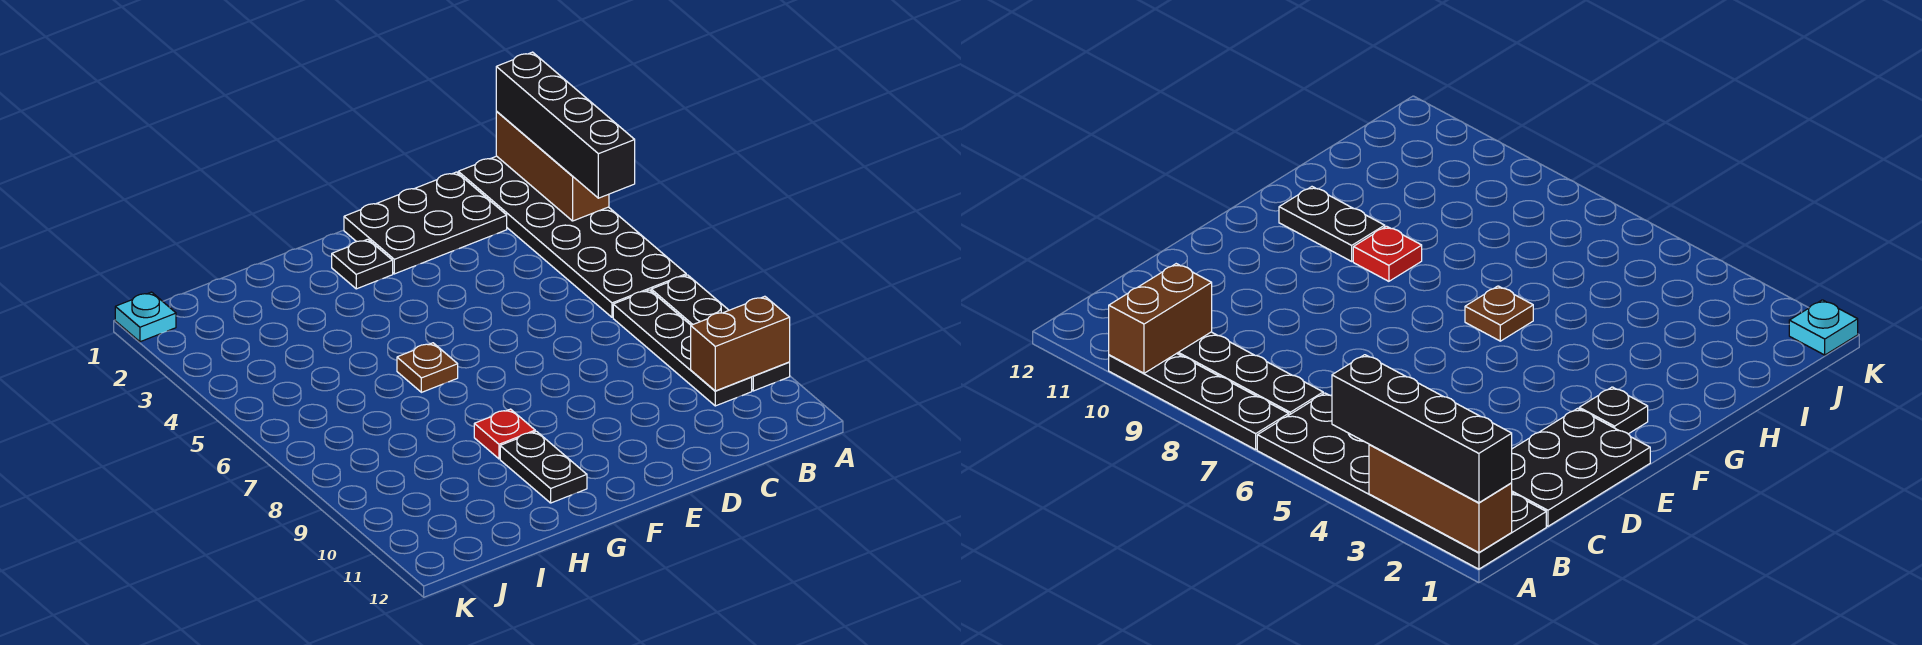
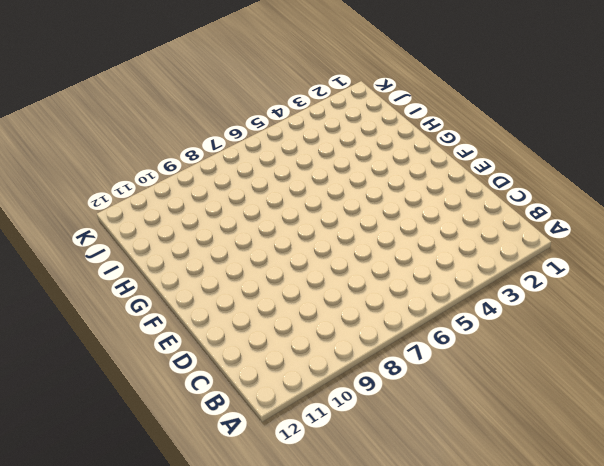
none -> black plate A1:B6 level 1
none -> black plate A7:A10 level 1
none -> black plate B7:B10 level 1

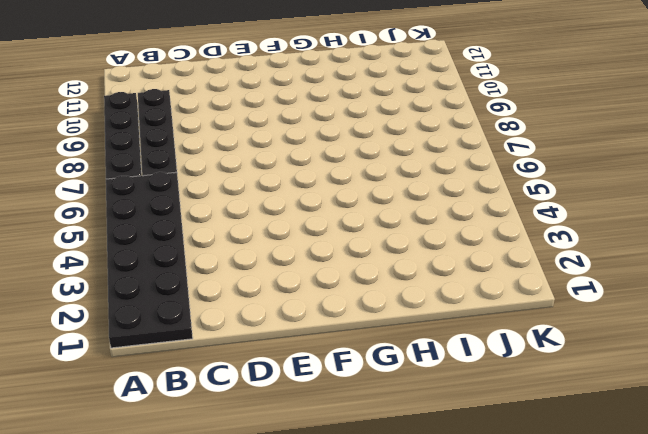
none -> black plate C1:E2 level 1
none -> black plate F2 level 1
none -> brown plate G6 level 1

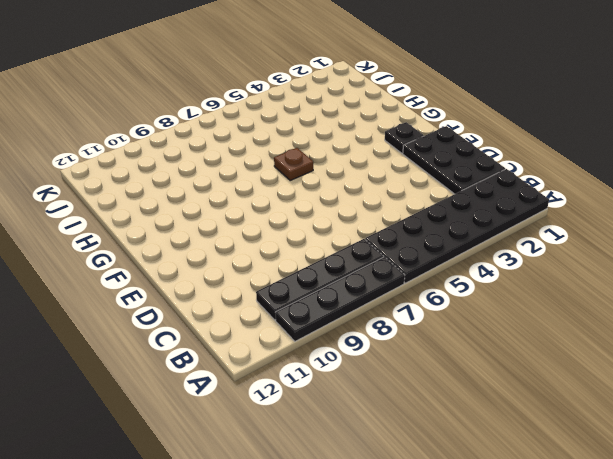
none -> red plate G9 level 1
none -> black plate G10:G11 level 1
none -> cyan plate K1 level 1

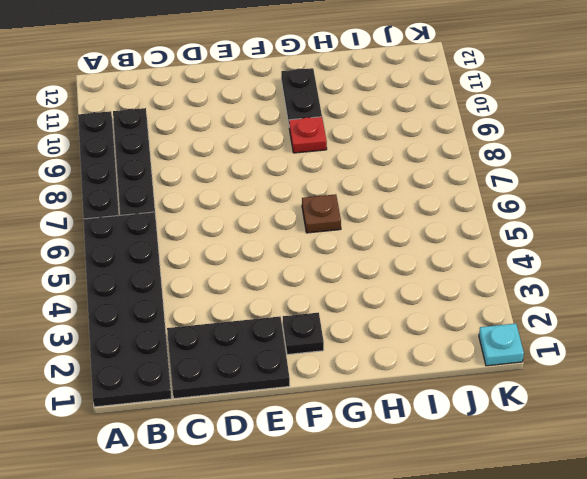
none -> brown brick A1:A3 level 2
none -> brown brick A10:B10 level 2
none -> black brick A1:A4 level 3

